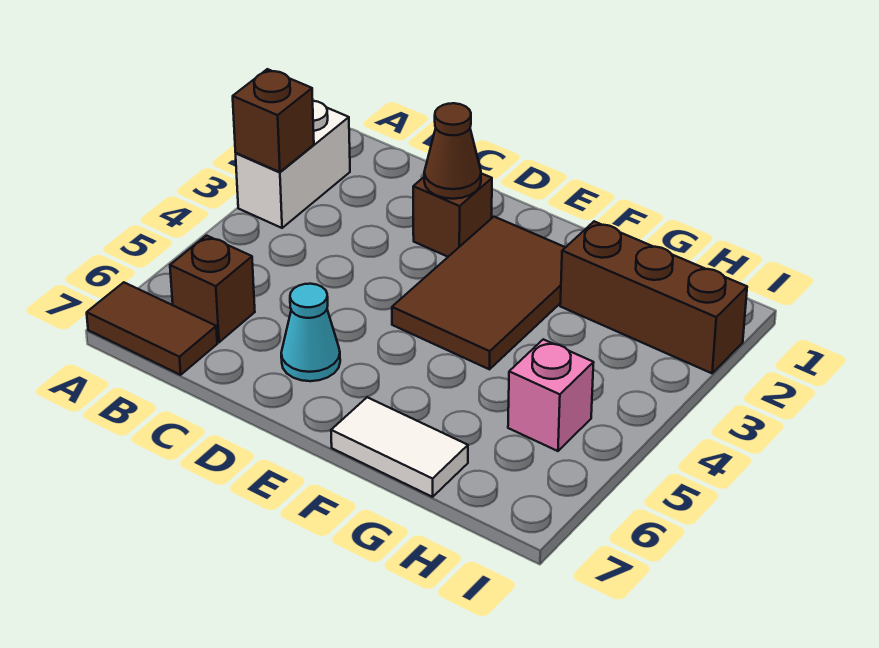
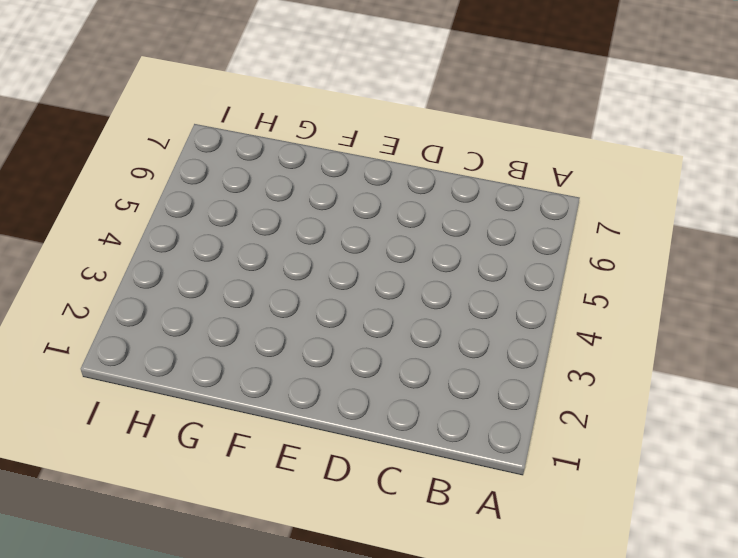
none -> white brick A2:A3 level 1
none -> brown tile A7:B7 level 1

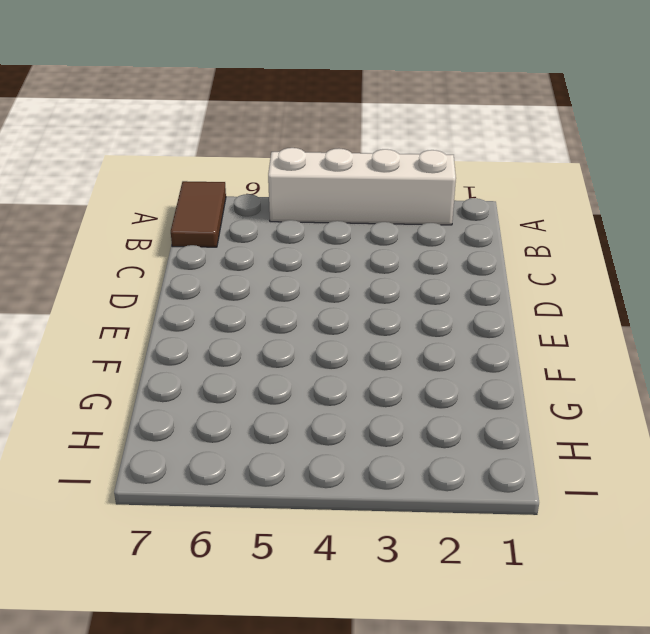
white brick A2:A5 level 1 -> white brick A2:A3 level 1
none -> brown brick B6 level 1
none -> brown brick D2 level 1

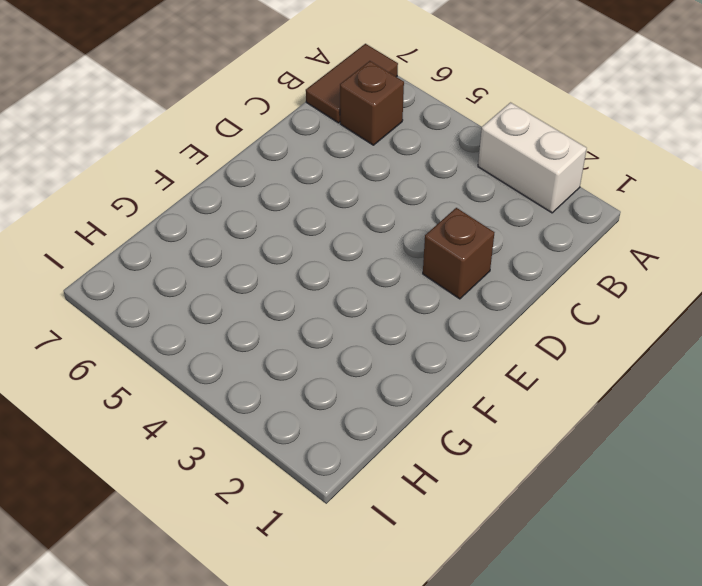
none -> cyan cone D6 level 1
none -> brown tile E2:F4 level 1

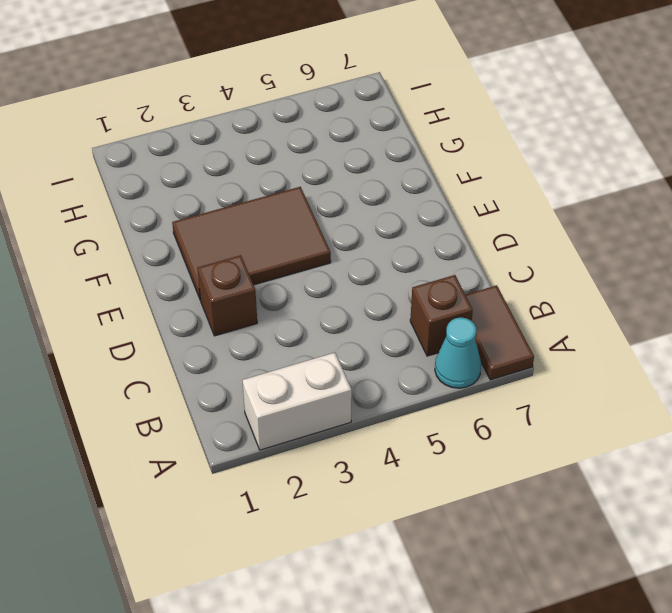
cyan cone A6 level 1 -> cyan cone D6 level 1
none -> white tile F7:G7 level 1
none -> brown brick G2:I2 level 1

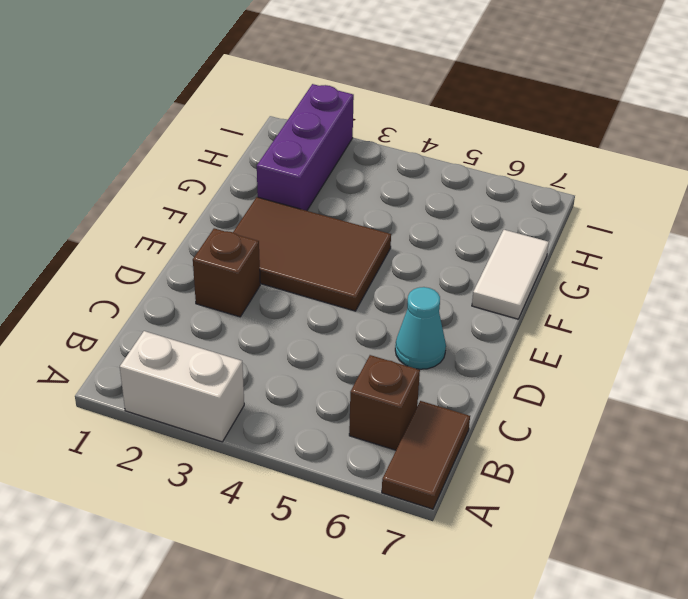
purple brick G2:I2 level 1 -> brown brick G2:I2 level 1
none -> pink brick H5 level 1
none -> brown brick A3 level 2

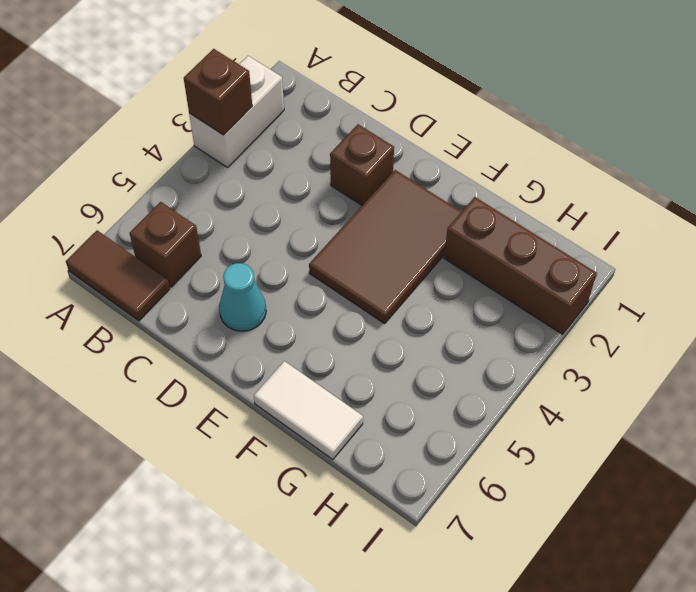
none -> pink brick H5 level 1
none -> brown cone D2 level 2

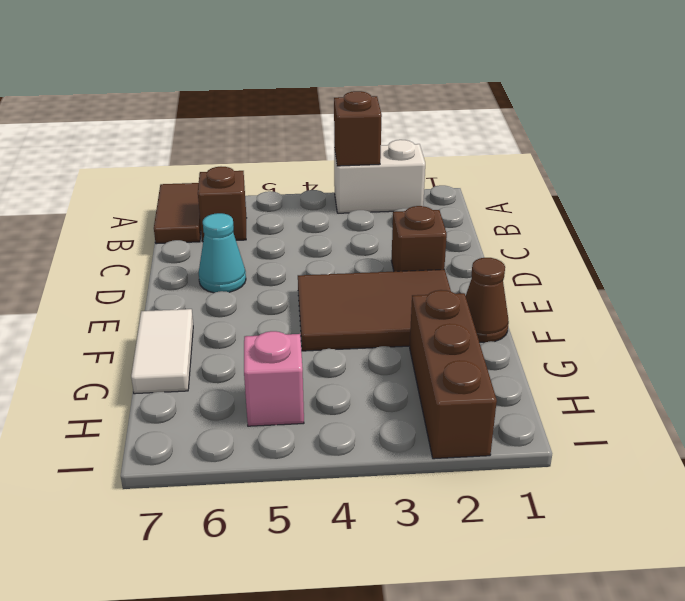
brown cone F1 level 1 -> brown cone D2 level 2

